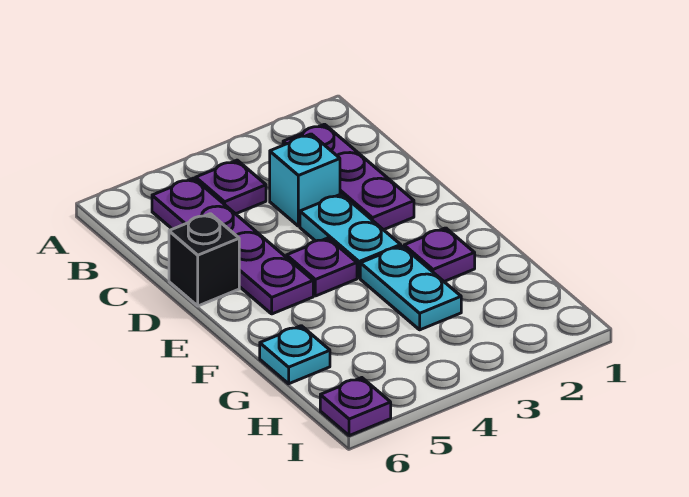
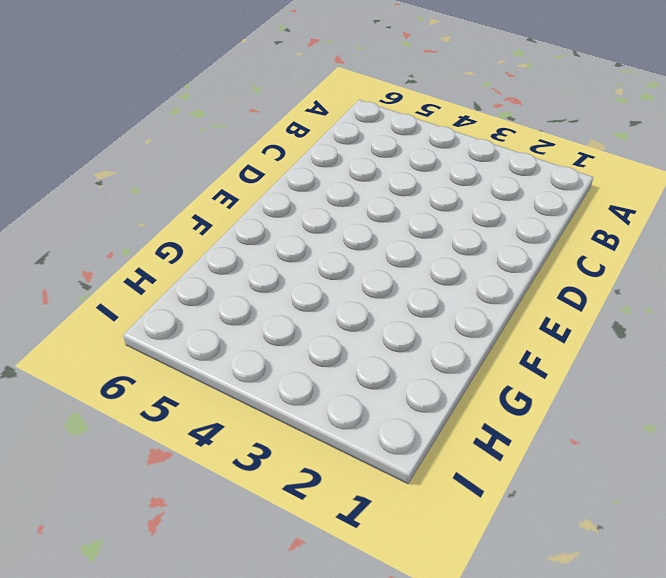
none -> purple plate B2:D2 level 1
none -> purple plate B4 level 1

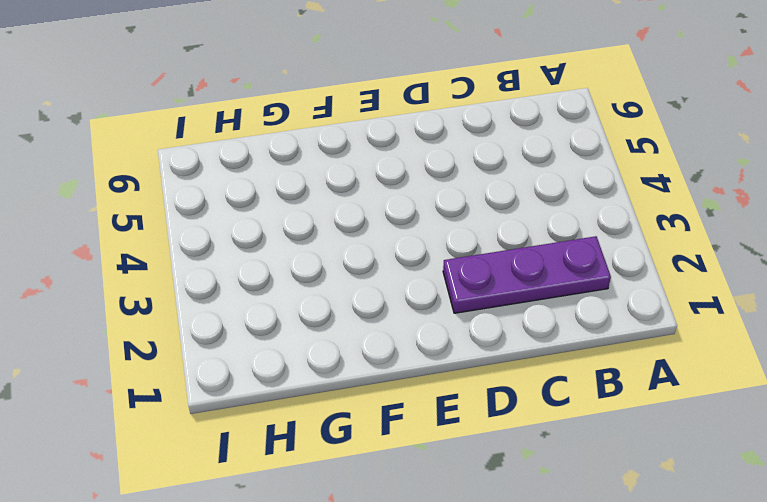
none -> purple plate B4 level 1
none -> purple plate B5:E5 level 1

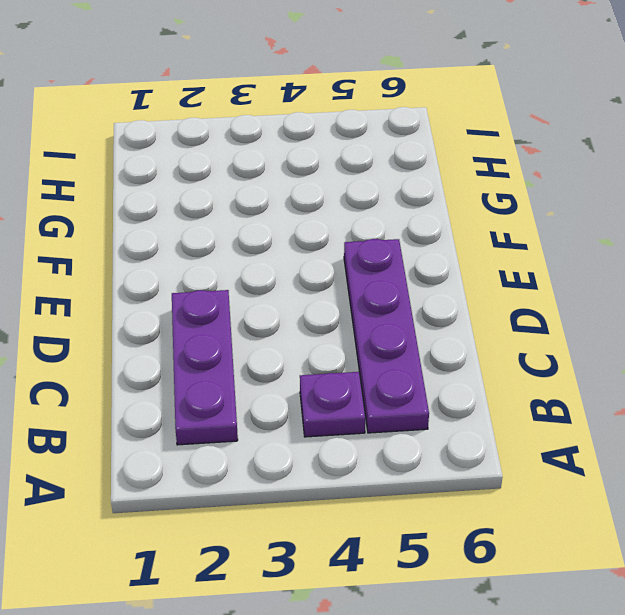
none -> cyan brick C3 level 1
none -> cyan plate D3:E3 level 1

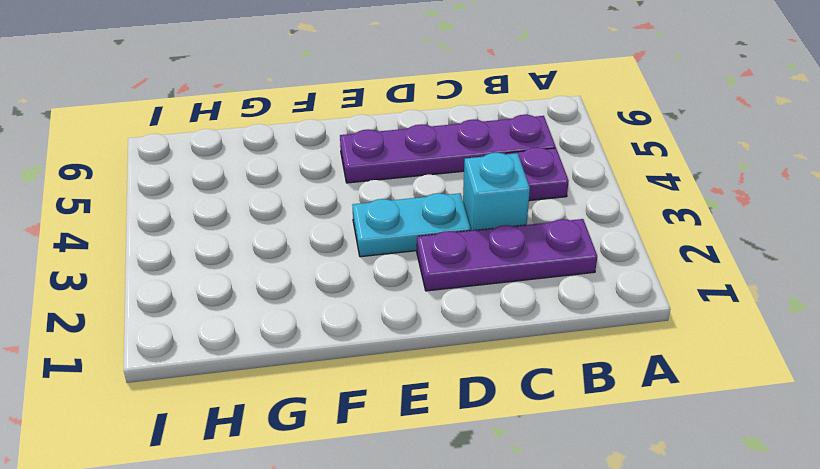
none -> black brick D6 level 1
none -> purple plate E4 level 1

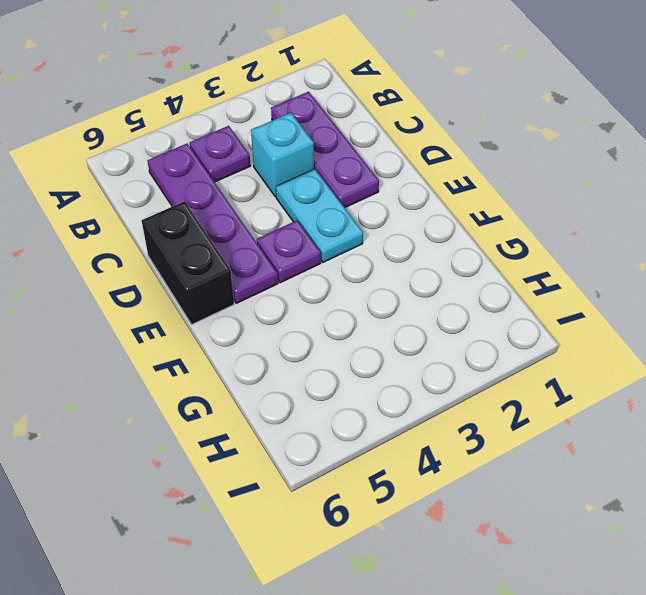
black brick D6:E6 level 1 -> black brick D6 level 1
none -> purple plate F2 level 1
none -> cyan plate F3:G3 level 1

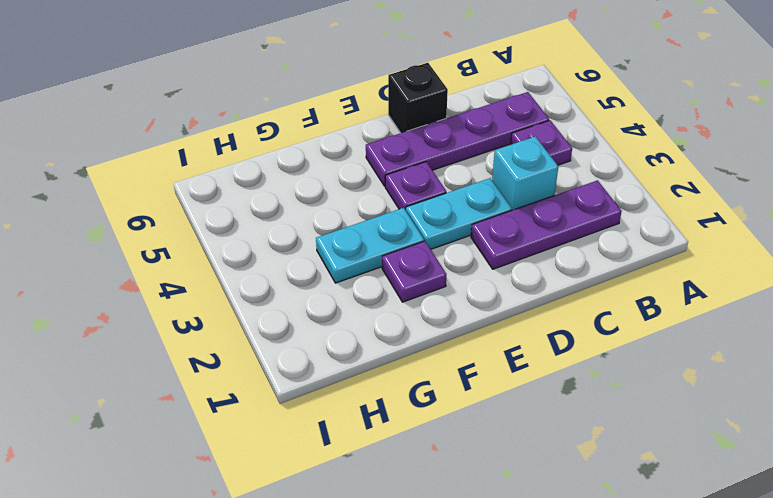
none -> cyan plate G6 level 1
none -> purple plate I6 level 1

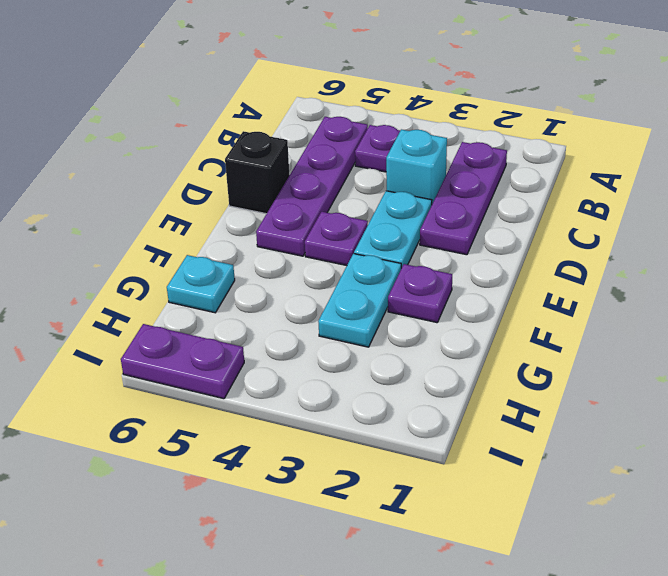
purple plate I5:I6 level 1 -> purple plate I6 level 1

